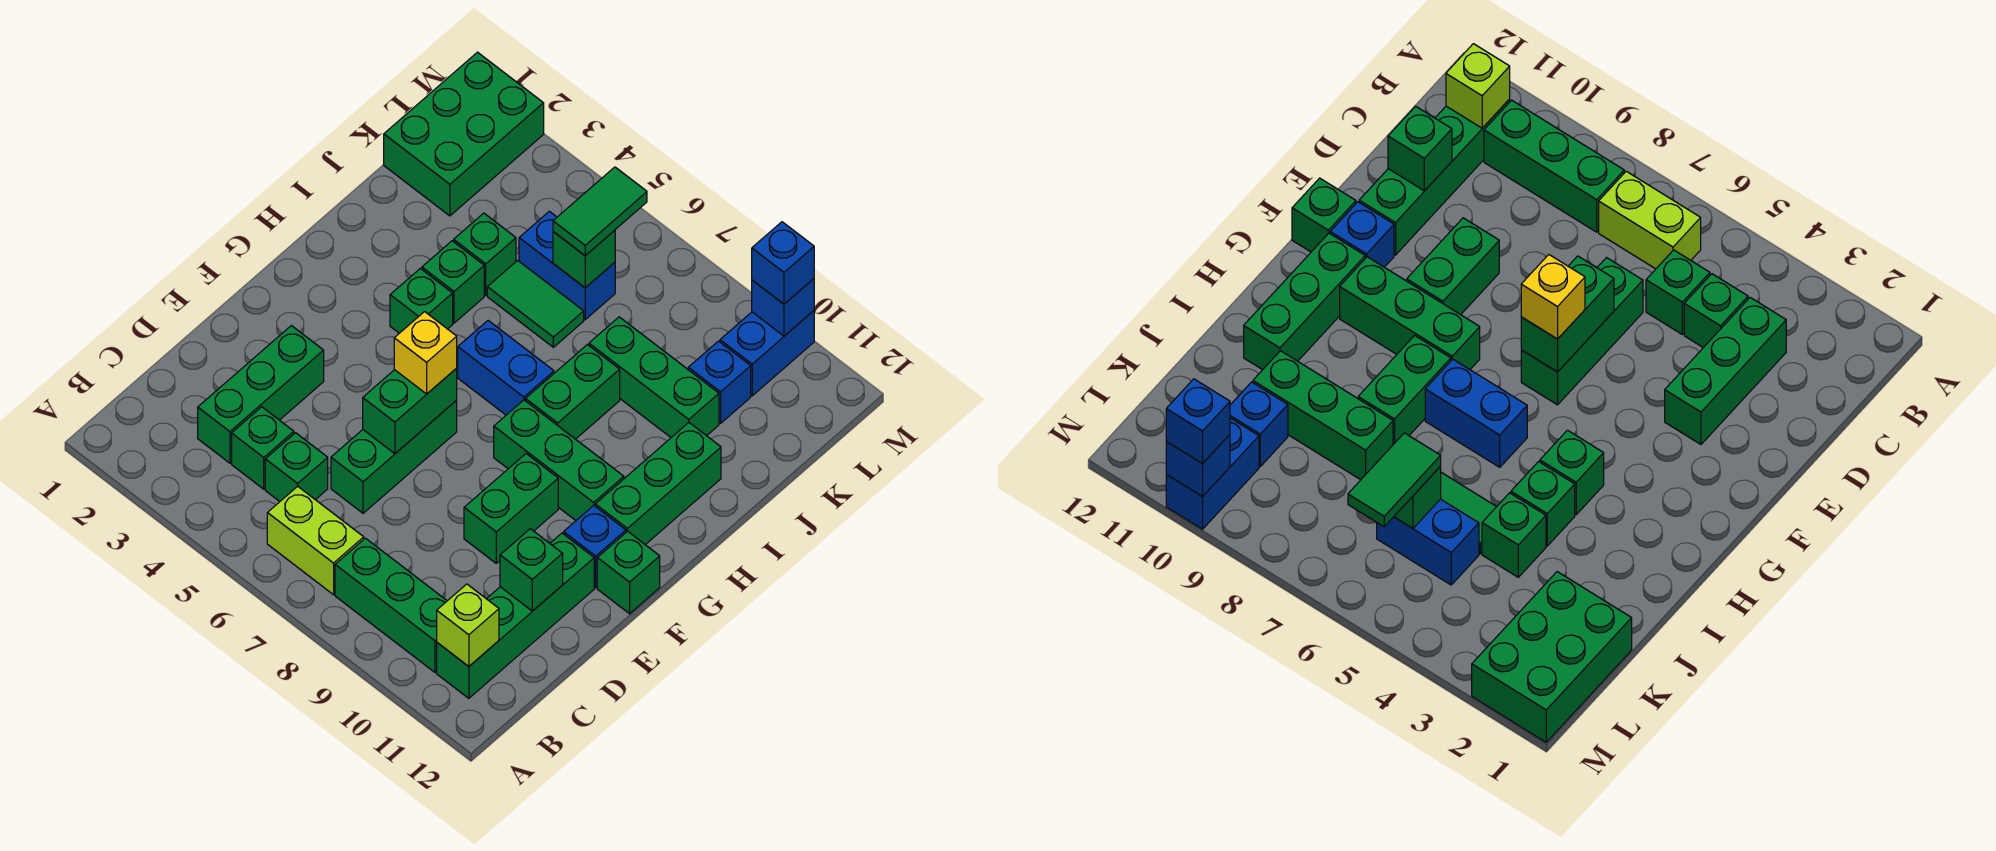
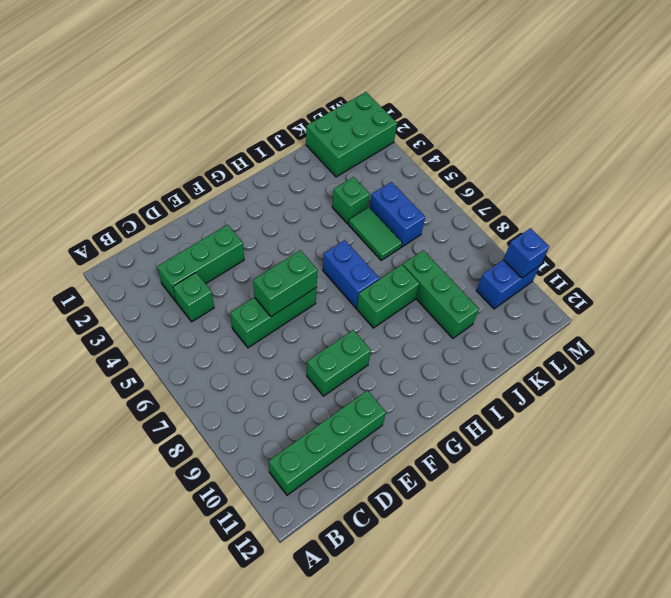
none -> lime brick B6:B7 level 1
none -> green brick B8:B10 level 1
none -> green brick C5 level 1
none -> blue brick F11 level 1

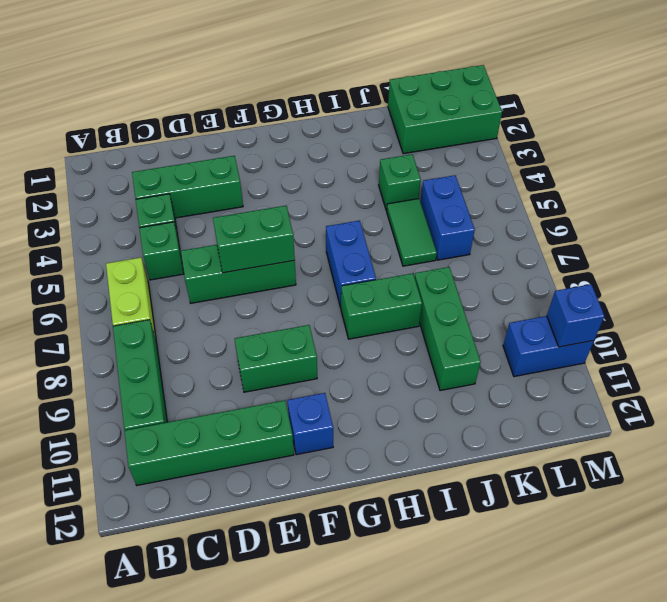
none -> green brick F12 level 1
none -> green brick G8:G10 level 1
none -> green brick G11:I11 level 1
none -> green brick H4 level 1

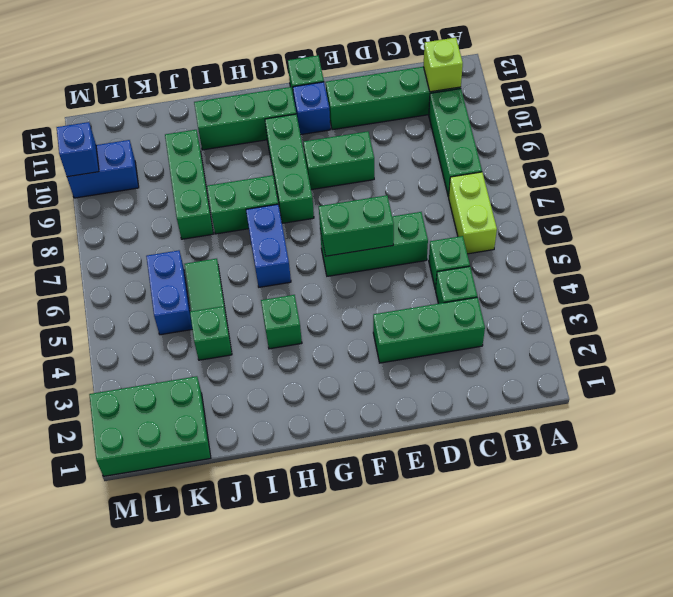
none -> green brick I4 level 1
none -> blue brick K10 level 1
none -> green brick D11 level 2
none -> green brick K6 level 2

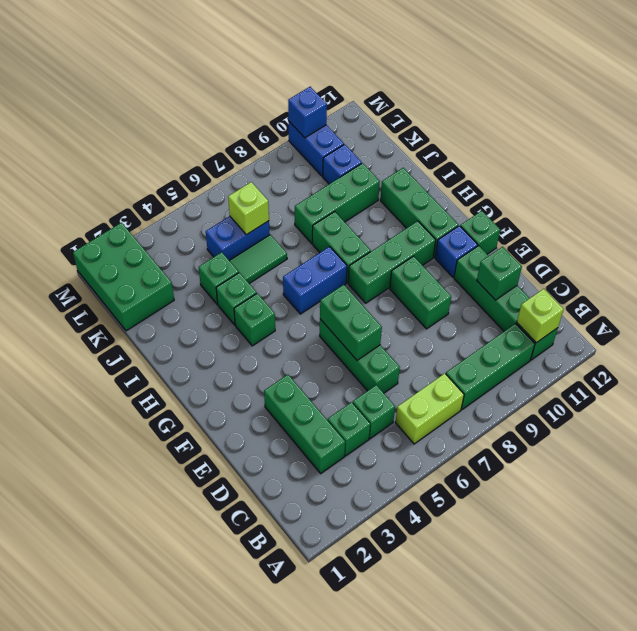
lime brick K6 level 2 -> green brick K6 level 2
none -> yellow brick F6 level 3
none -> green tile K6:L6 level 3
none -> blue brick M10 level 3

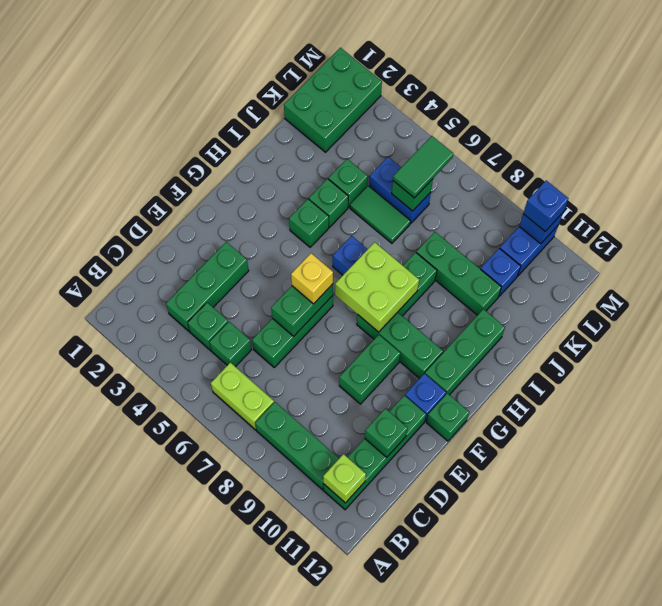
lime brick G7:H8 level 2 -> none

